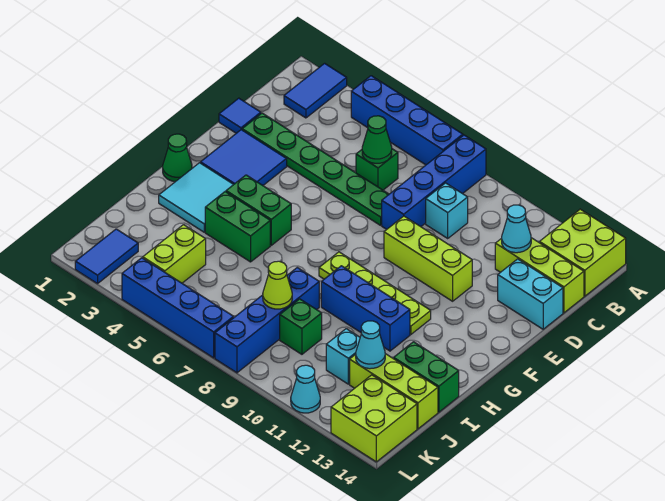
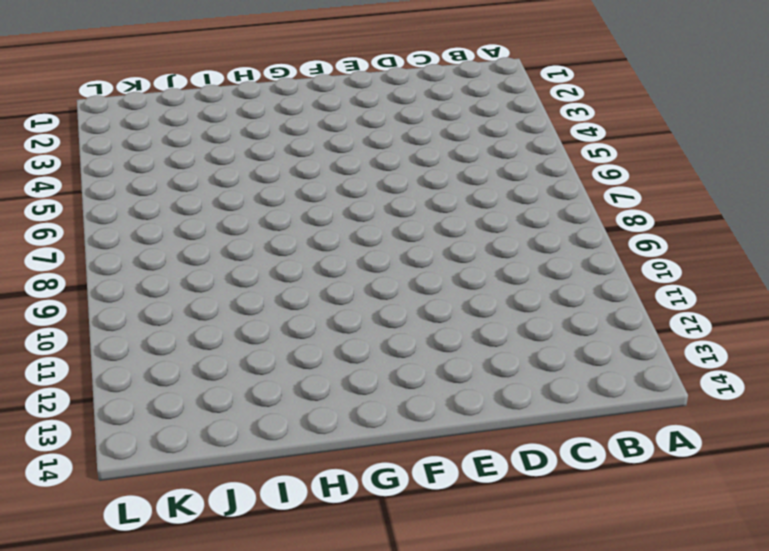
none -> blue tile A2:B2 level 1
none -> blue brick A4:A7 level 1
none -> blue brick A8:D8 level 1
none -> lime brick A13:B14 level 1

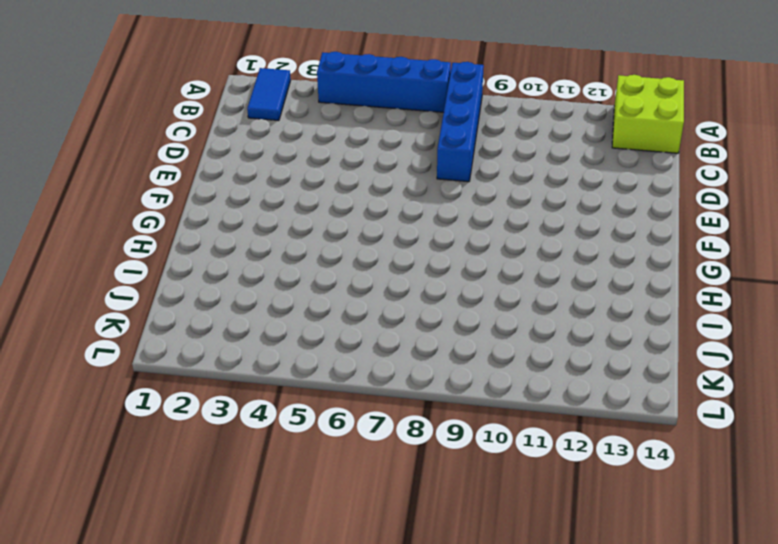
none -> green brick C6 level 1
none -> cyan brick C9 level 1
none -> lime brick C12:C14 level 1
none -> blue tile D1 level 1

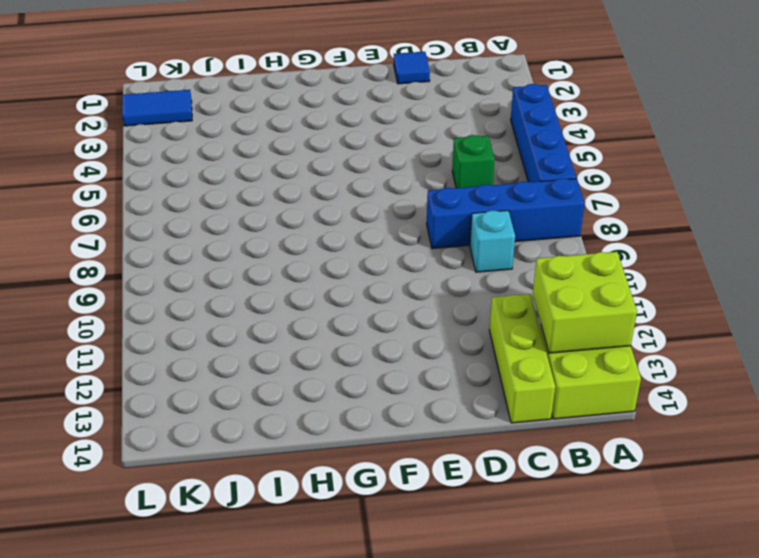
lime brick A12:B13 level 2 -> lime brick K13:L14 level 1
none -> blue tile A2:B2 level 1
none -> green plate D2:D7 level 1
none -> cyan brick D13:D14 level 1
none -> blue tile E2:F3 level 1

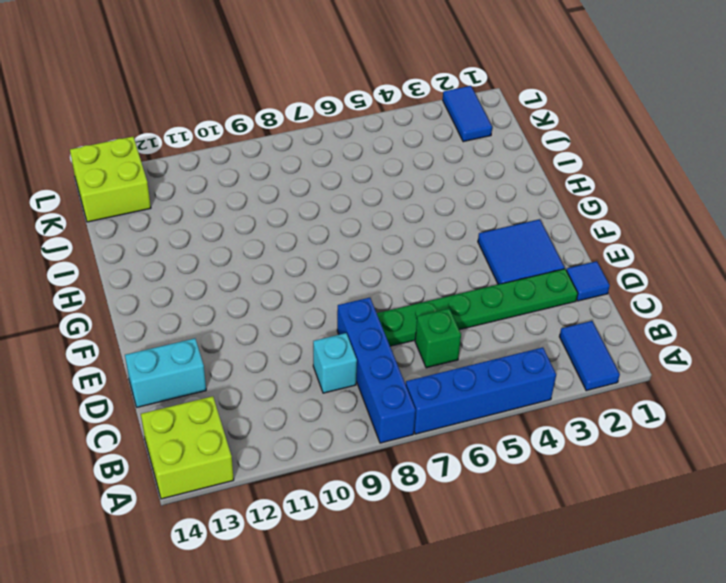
none -> lime brick C12:C14 level 1
none -> lime brick E9:E11 level 1
none -> green cone G1 level 1
none -> cyan tile G2:H3 level 1

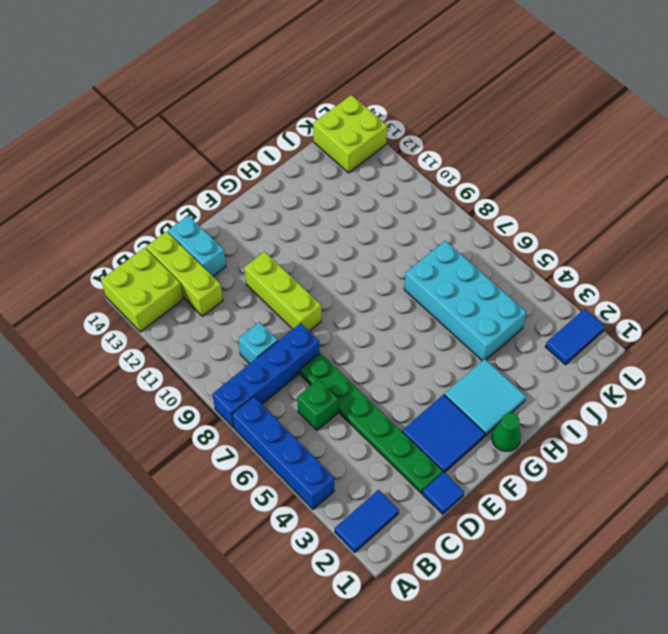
cyan brick I4:J7 level 1 -> lime brick J4:K4 level 1
none -> green brick G4:G5 level 1
none -> lime plate G8:G11 level 1
none -> green brick H4:H5 level 1
none -> blue brick H9:H11 level 1

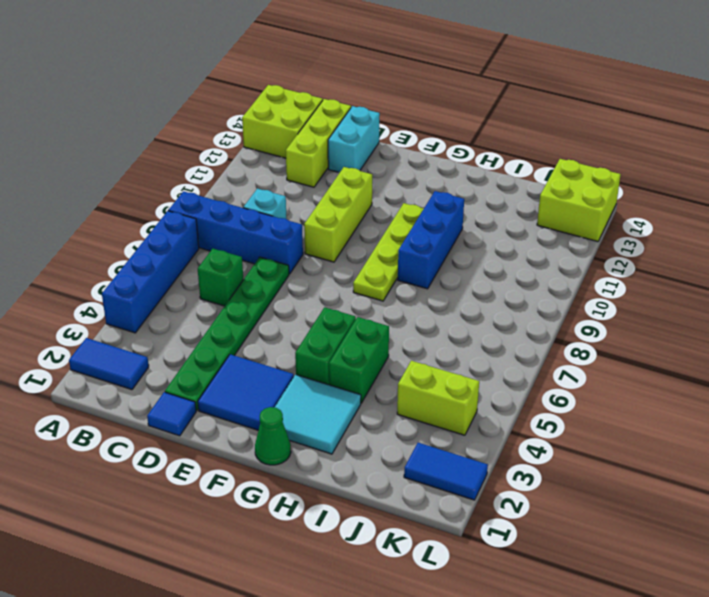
none -> blue brick I8:L8 level 1
none -> green brick I13:I14 level 1
none -> green brick J9 level 1
none -> cyan brick J11 level 1

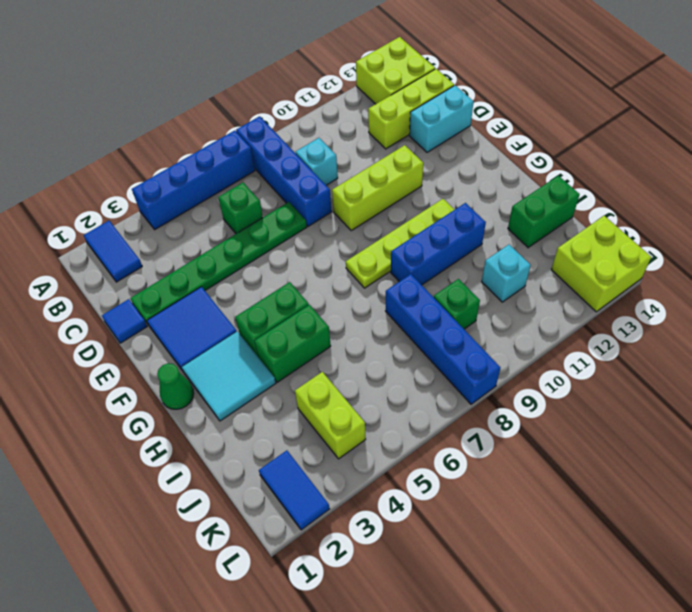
none -> lime brick J12:J14 level 1
none -> blue brick L4:L7 level 1
none -> cyan cone L11 level 1
none -> green cone C6 level 2

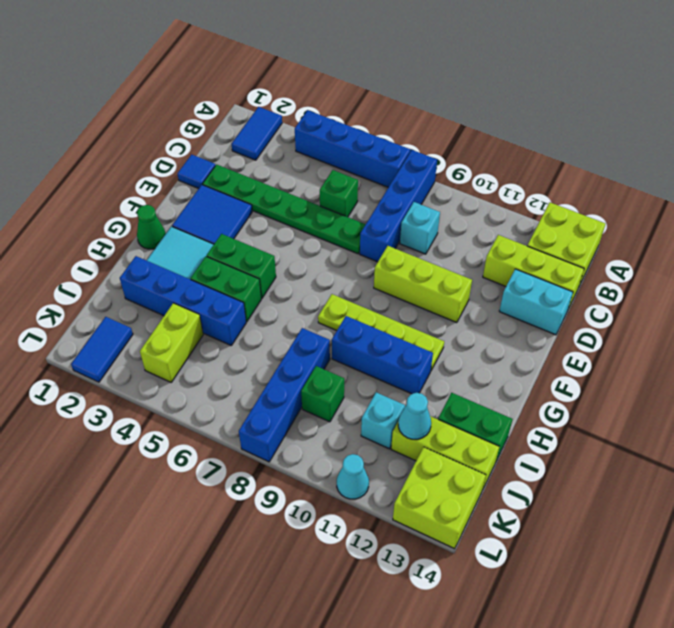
blue brick I2:I5 level 1 -> blue brick L4:L7 level 1
none -> green cone C6 level 2
none -> cyan cone C12 level 2
none -> lime cone J8 level 2

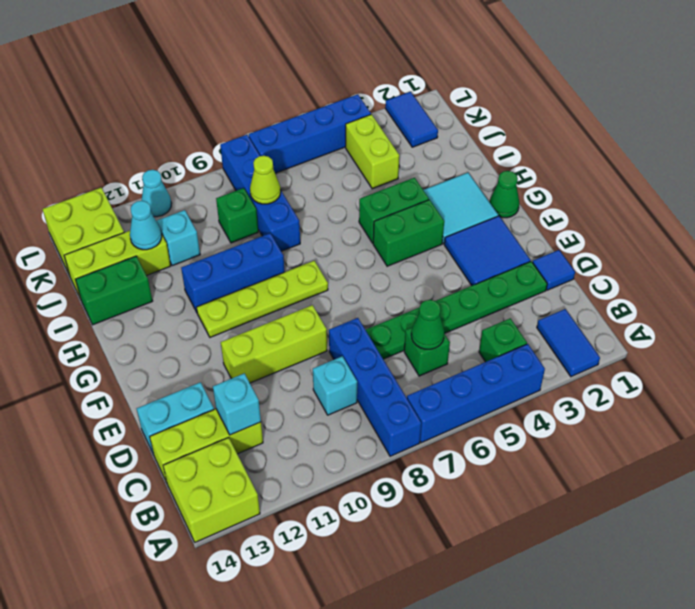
green brick B4 level 1 -> none
cyan brick C12 level 2 -> cyan cone C12 level 2

